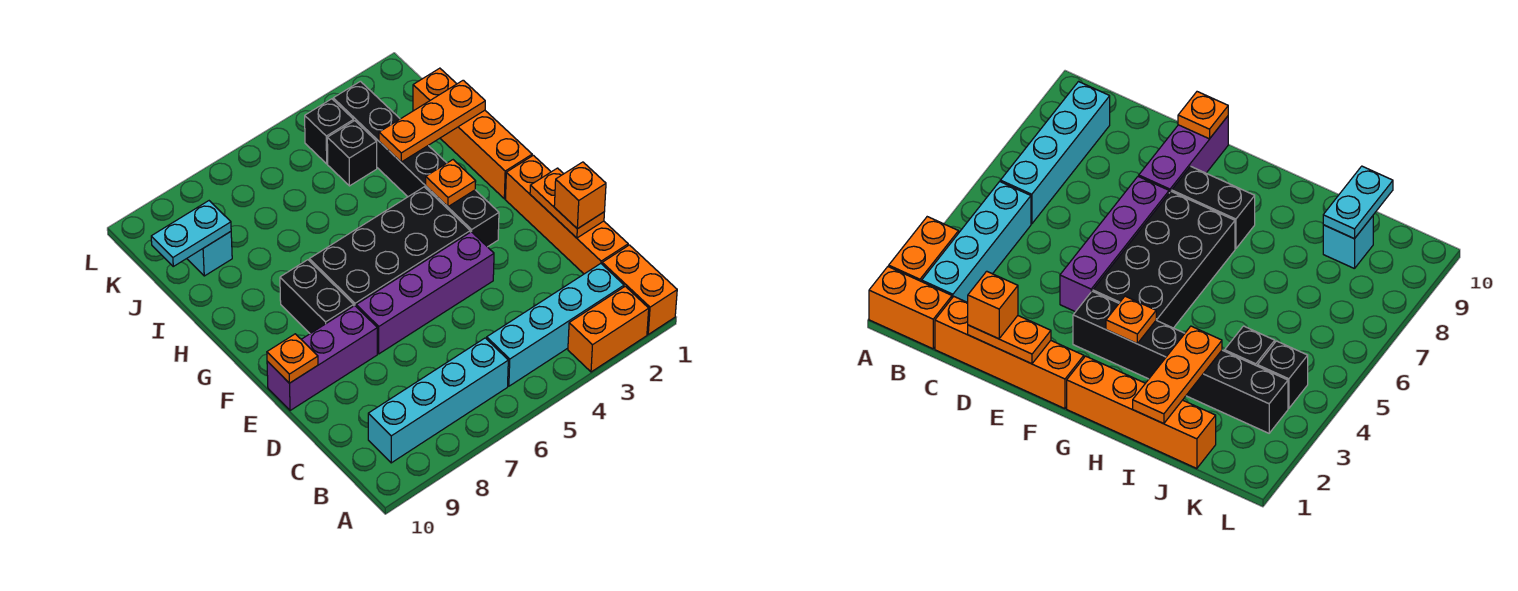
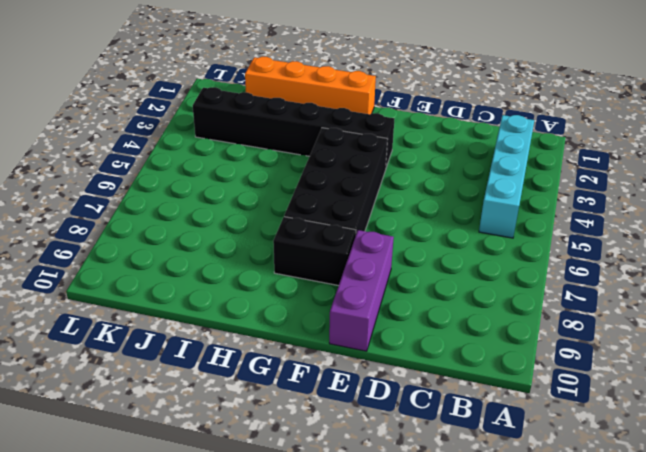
none -> orange brick A1:B1 level 1
none -> orange brick A2:A3 level 1
none -> cyan brick B6:B9 level 1

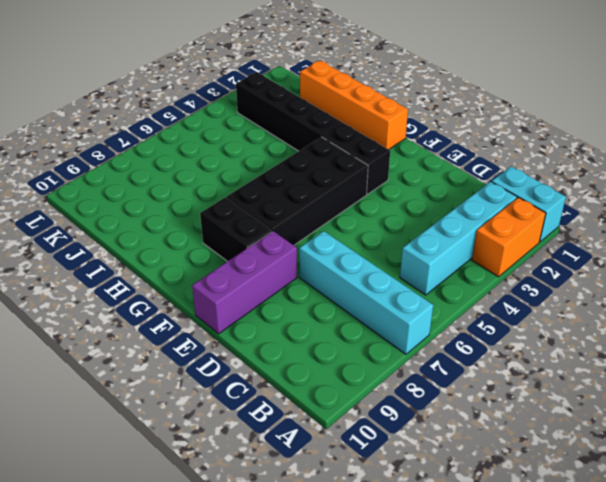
cyan brick A1:B1 level 1 -> orange brick A1:B1 level 1
cyan brick A7:D7 level 1 -> cyan brick B6:B9 level 1
none -> orange brick C1:F1 level 1
none -> purple brick E4:E7 level 1
none -> black brick J4 level 1

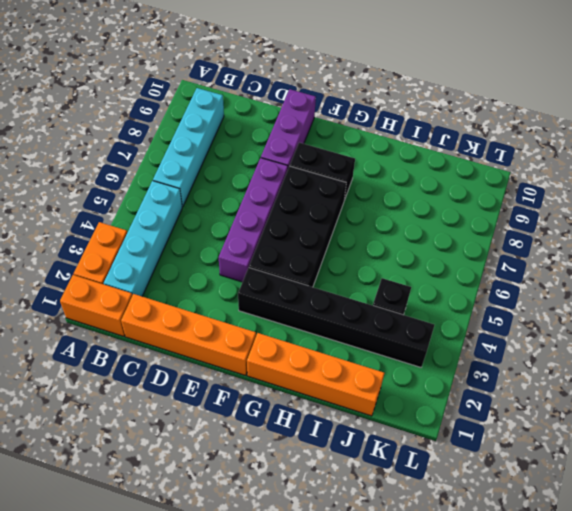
none -> cyan brick J9 level 1
none -> black brick K4 level 1
none -> orange plate D1:E1 level 2

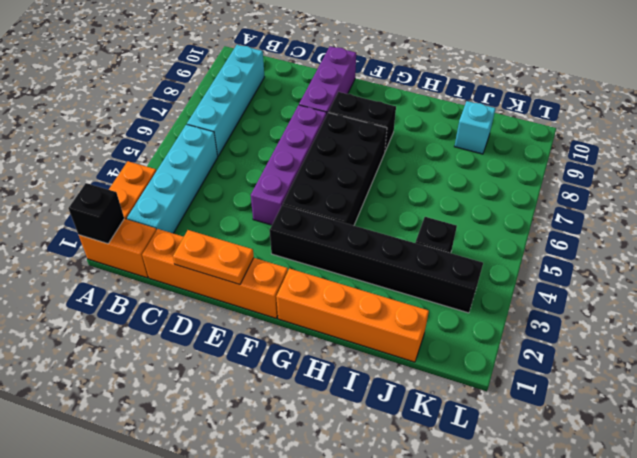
black brick A1 level 2 -> black brick K4 level 1
none -> orange plate E10 level 2
none -> orange plate G3 level 2
none -> orange plate I1:I3 level 2

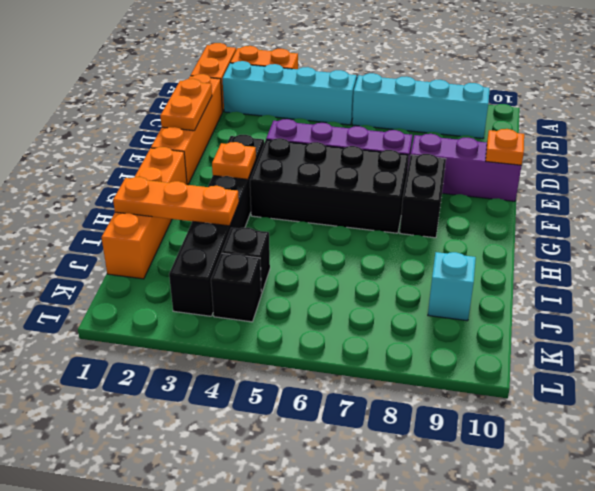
none -> cyan plate J9:J10 level 2
none -> orange brick D1 level 3

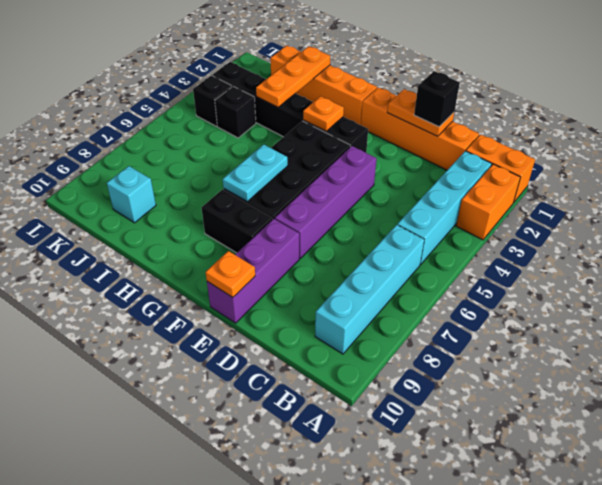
black brick D1 level 3 -> orange brick D1 level 3
cyan plate G6:G7 level 2 -> cyan plate J9:J10 level 2

